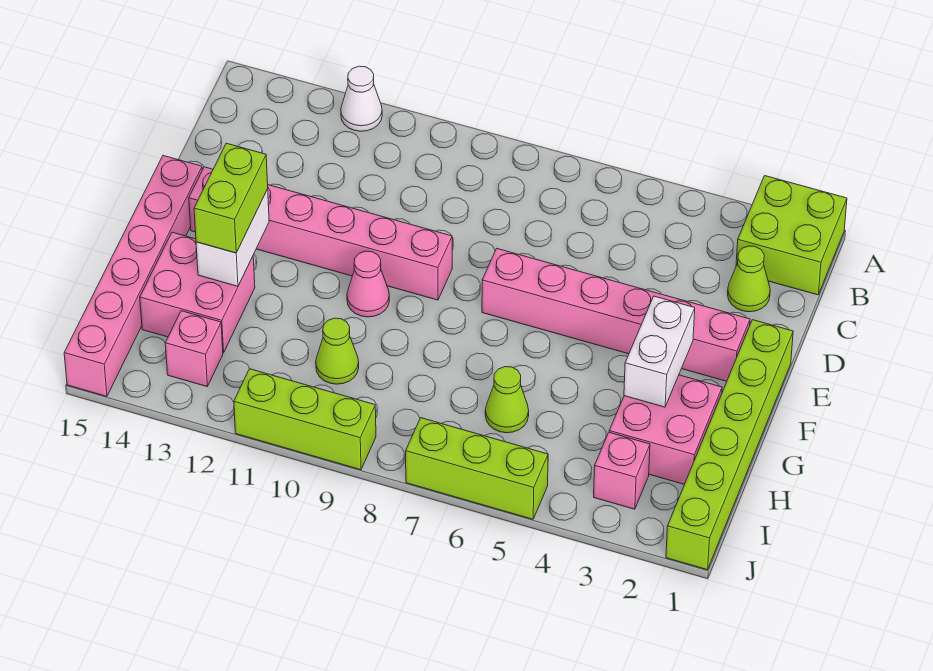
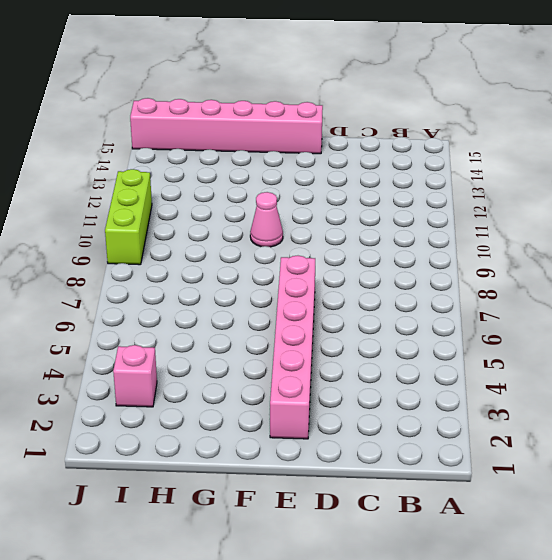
none -> lime brick A1:B2 level 1
none -> white cone A12 level 1
none -> lime cone C2 level 1

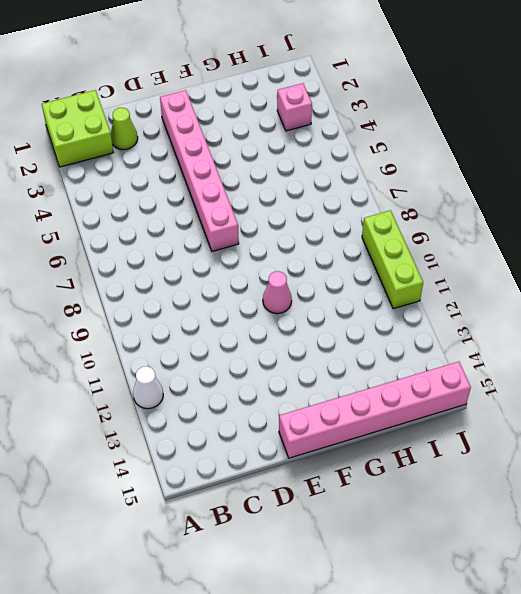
none -> lime brick E1:J1 level 1
none -> pink brick E9:E14 level 1
none -> pink brick G2:H3 level 1

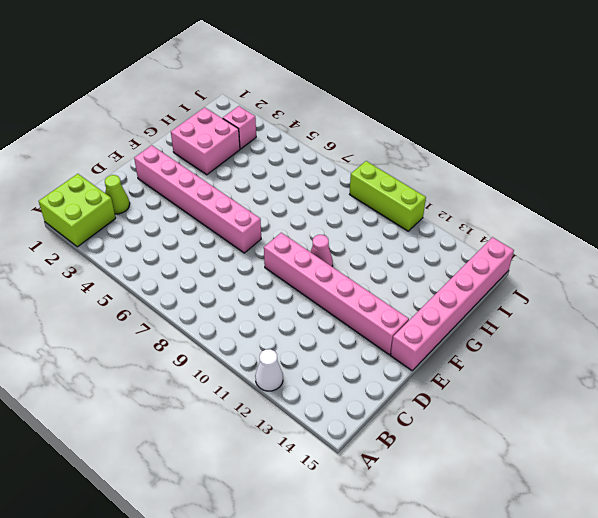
none -> lime brick E1:J1 level 1
none -> pink brick G13:H14 level 1
none -> lime cone H6 level 1

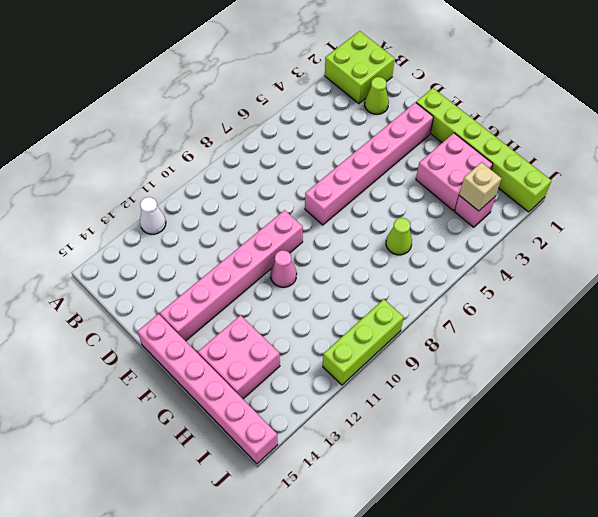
tan brick I3 level 2 -> none
none -> lime cone H10 level 1
none -> pink brick I13 level 1
none -> lime brick J5:J7 level 1

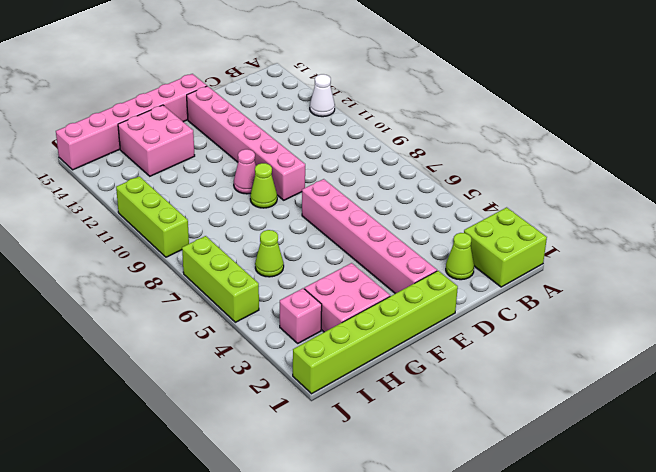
lime cone F9 level 1 -> lime cone H10 level 1
none -> pink brick I13 level 1
none -> white brick F3:G3 level 2
none -> white brick F13:G13 level 2

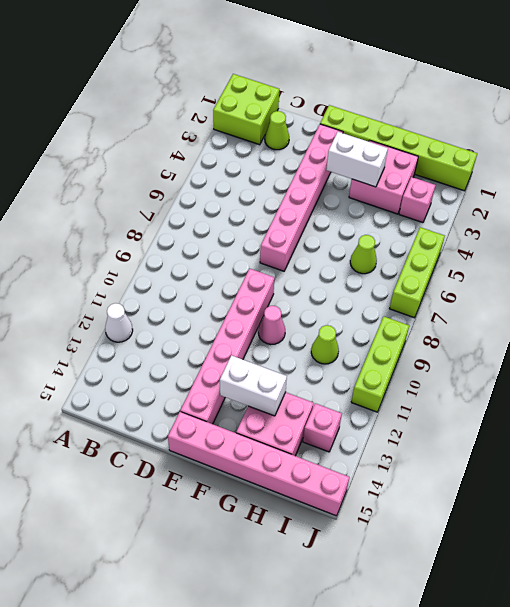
none -> lime brick F13:G13 level 3

